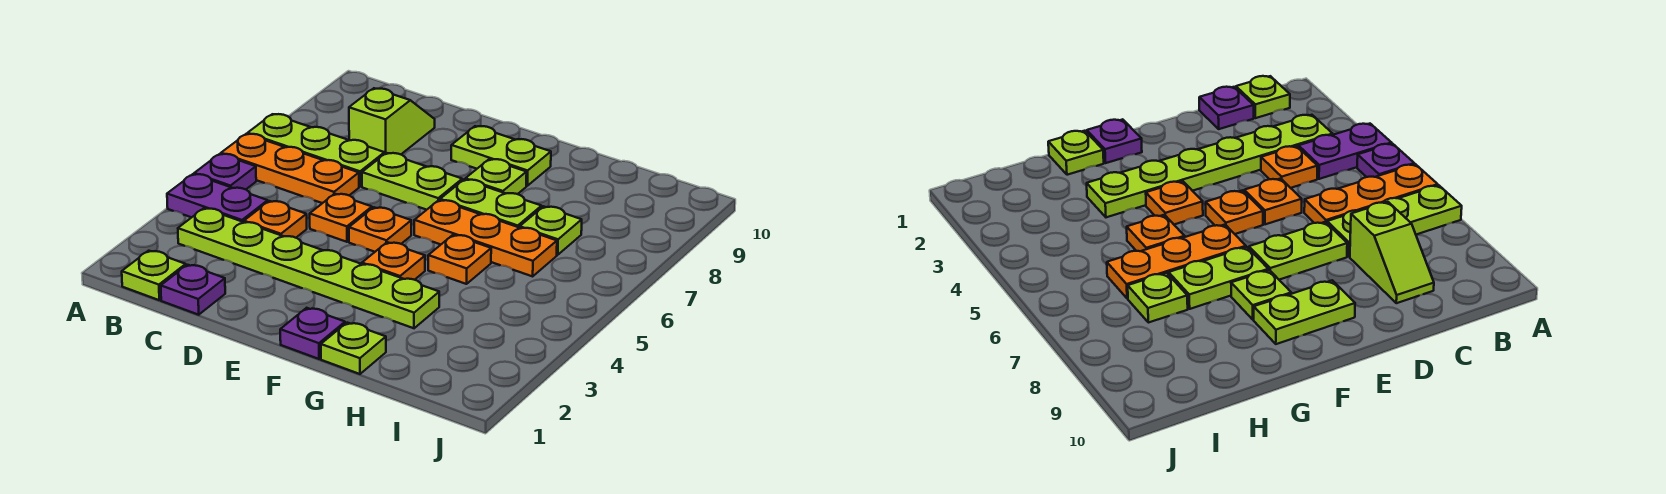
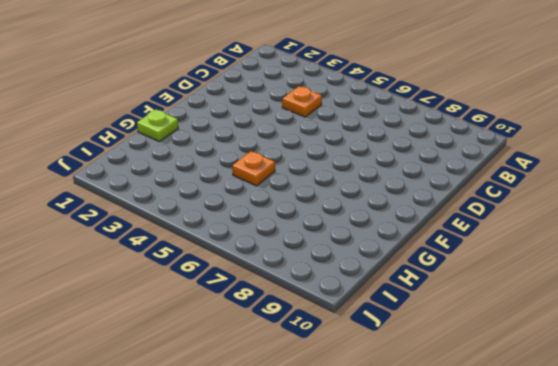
none -> purple plate A4:B4 level 1
none -> purple plate A5 level 1
none -> orange plate A6:C6 level 1

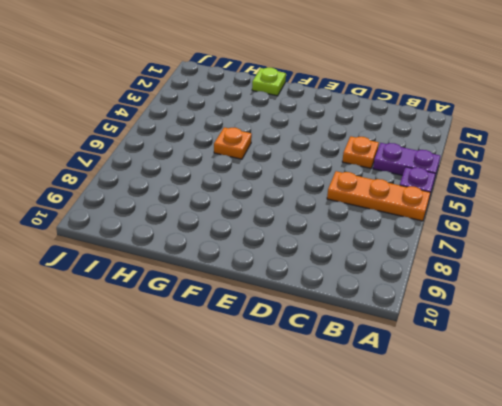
none -> lime plate A7:C7 level 1
none -> lime plate B1 level 1
none -> lime plate B3:G3 level 1

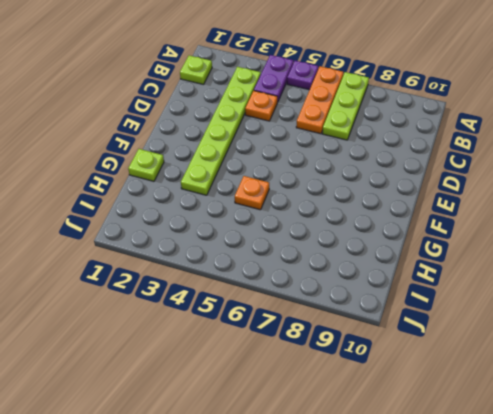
none -> purple plate C1 level 1
none -> lime slope C8:C9 level 1 top 8
none -> orange plate D5 level 1

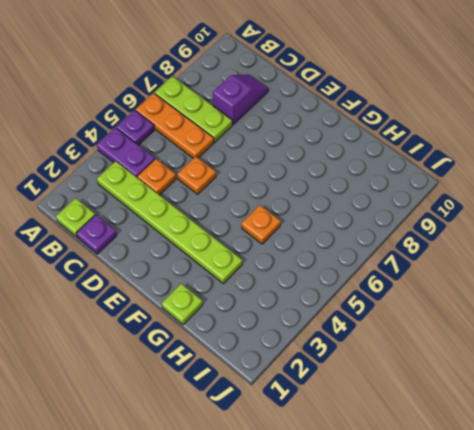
purple slope C8:C9 level 1 top 8 -> lime slope C8:C9 level 1 top 8
none -> lime plate D7:E7 level 1
none -> orange plate E5 level 1
none -> lime plate E9:F9 level 1

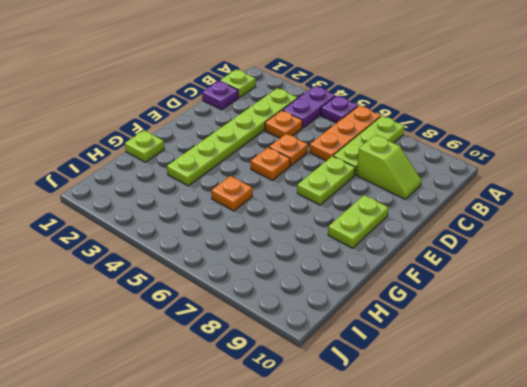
none -> purple plate F1 level 1
none -> orange plate F4 level 1
none -> orange plate F6:H6 level 1

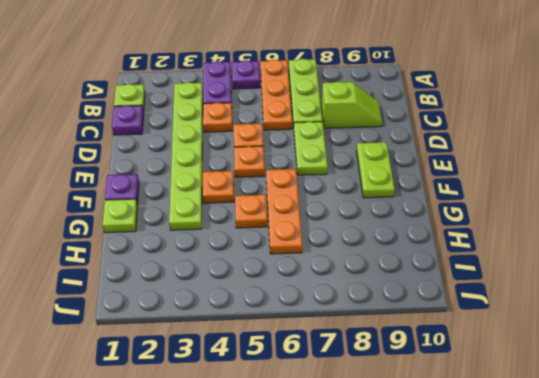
none -> lime plate F7:G7 level 1
none -> lime plate F8 level 1
none -> lime plate H7 level 1

